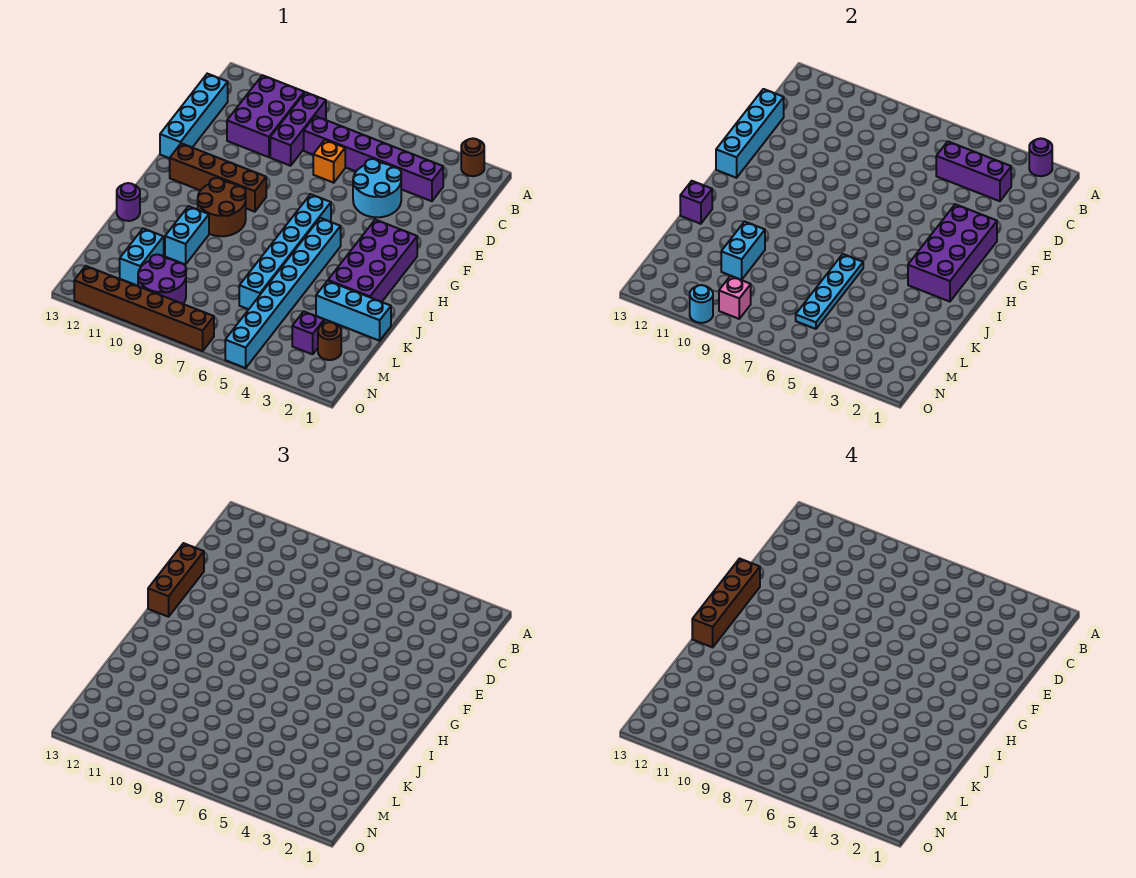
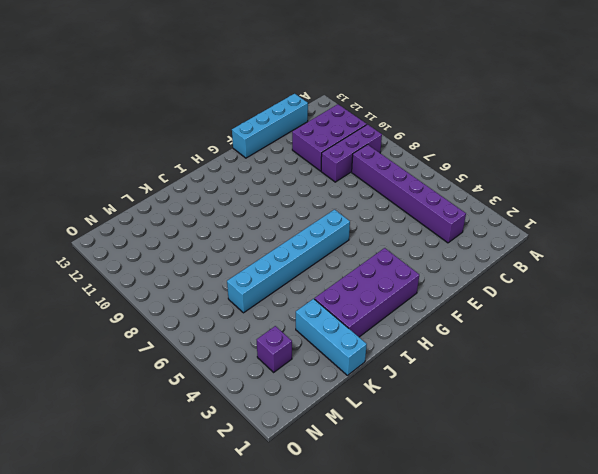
none -> brown round brick A2 level 1
none -> cyan round brick D4:E5 level 1
none -> orange brick D7 level 1
none -> brown brick G9:G12 level 1

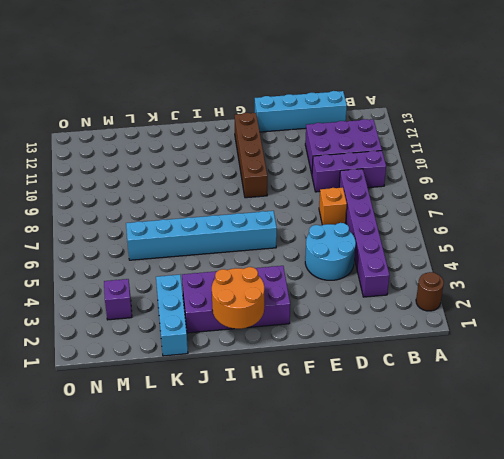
orange round brick H1:I2 level 2 -> purple brick F2:I3 level 2
none -> cyan brick H5:O5 level 1
none -> brown round brick H9:I10 level 1
none -> cyan brick J10:K10 level 1
none -> purple round brick J13 level 1

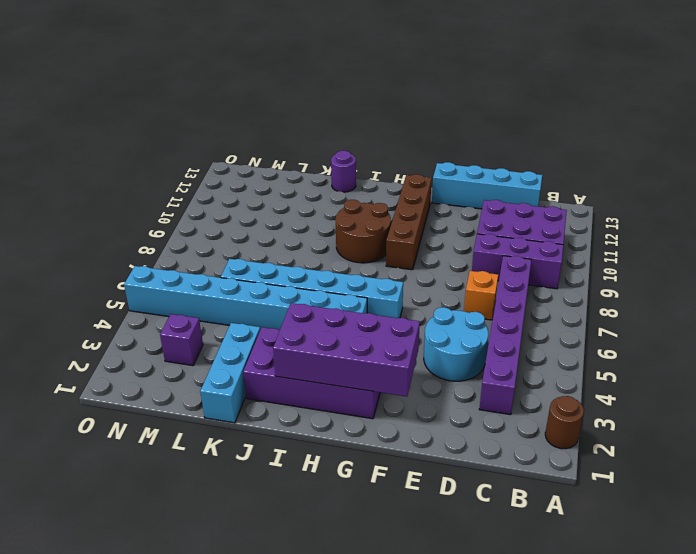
none -> cyan brick J10:K10 level 1
none -> cyan brick L11:M11 level 1
none -> brown round brick M2 level 1
none -> purple round brick M9:N10 level 1

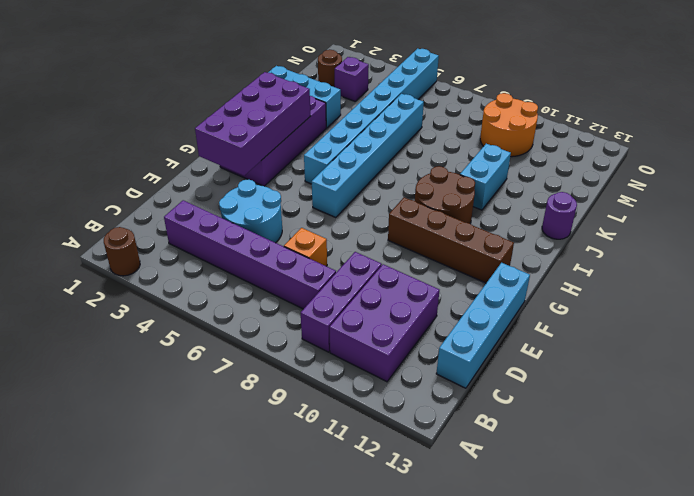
orange round brick M9:N10 level 1 -> purple round brick M9:N10 level 1
none -> cyan brick L11:M11 level 1
none -> brown brick O7:O12 level 1
none -> purple round brick A2 level 2
none -> purple brick C3:C5 level 2

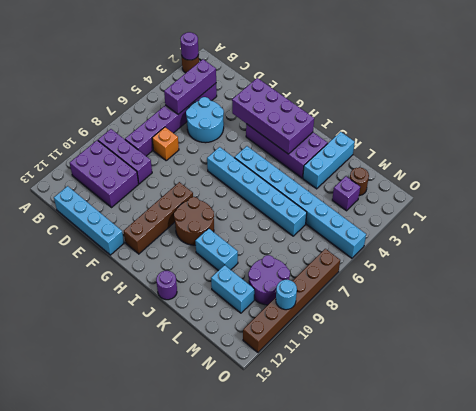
none -> cyan brick D13:G13 level 2
none -> cyan plate J6:M6 level 2
none -> purple brick J13 level 2
none -> cyan brick K10:L10 level 2

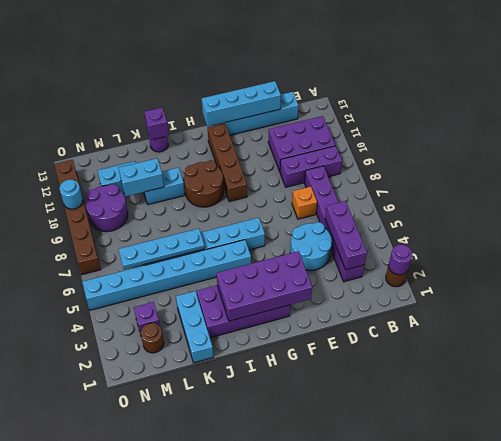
none -> pink brick N9 level 2
none -> brown brick E13:G13 level 3
none -> brown brick F13:I13 level 4

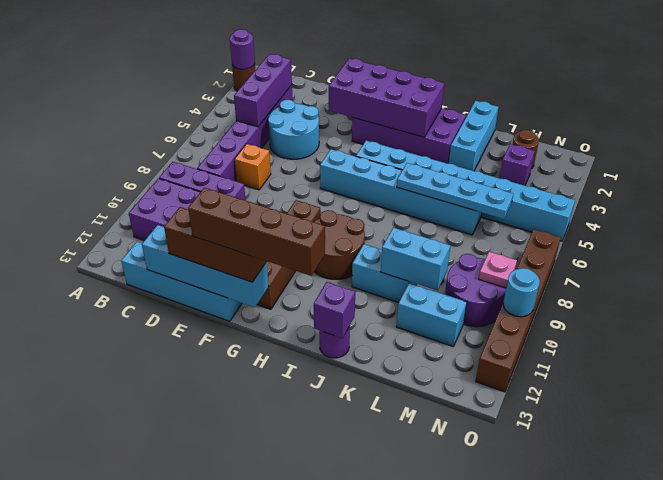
pink plate N9 level 2 -> pink brick N9 level 2

